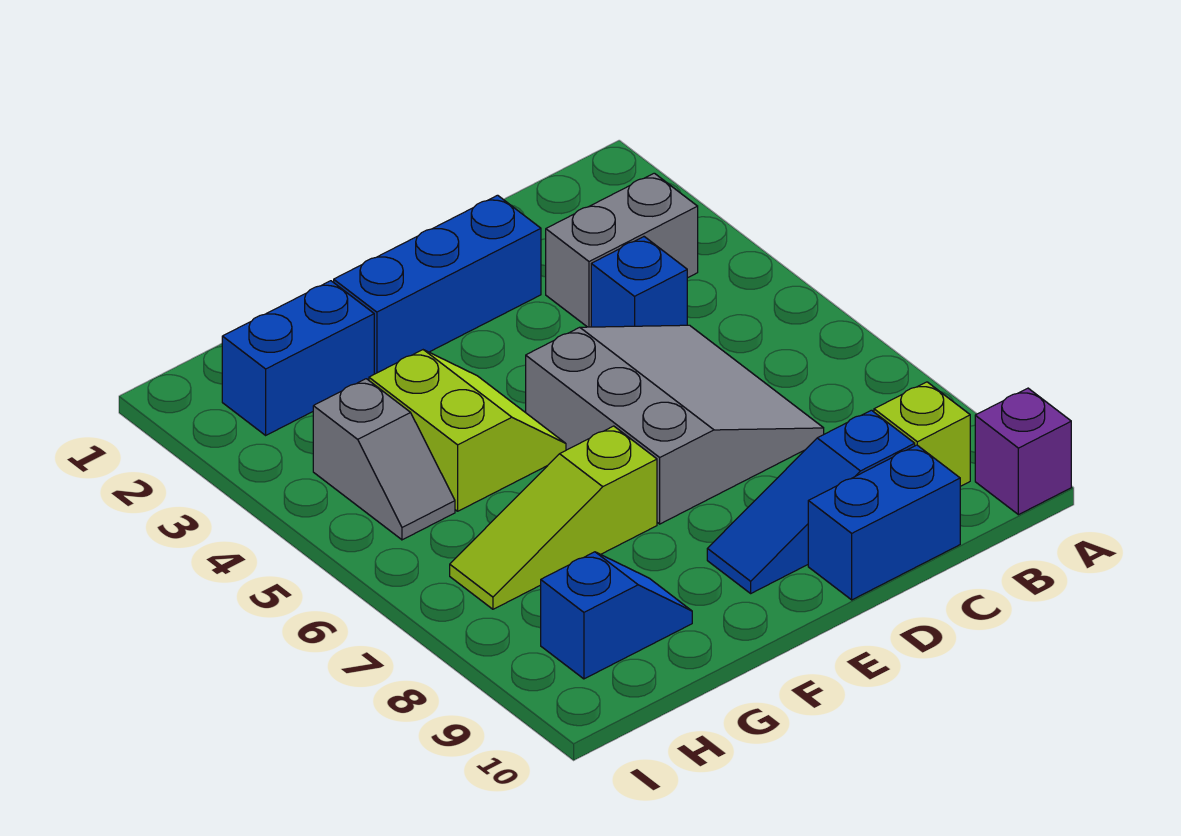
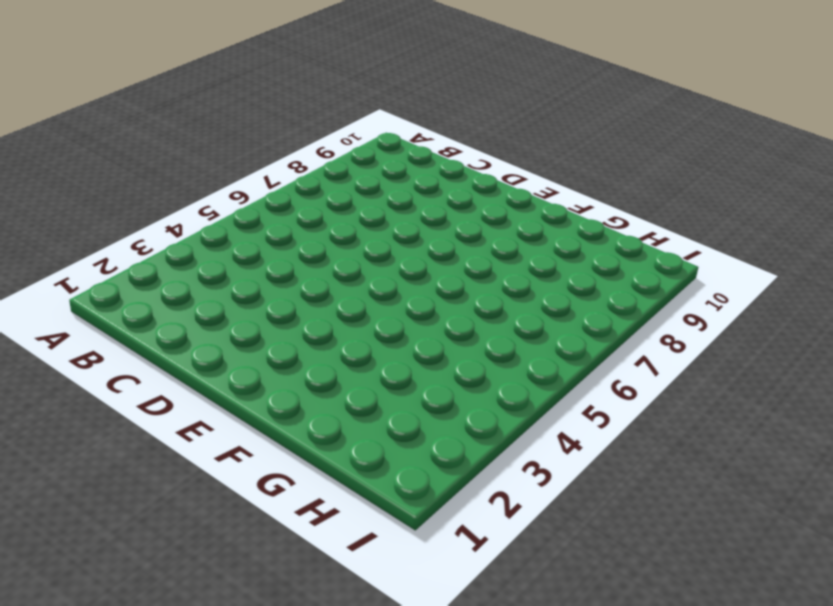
none -> purple brick A10 level 1
none -> grey brick B3:C3 level 1
none -> lime brick B9 level 1

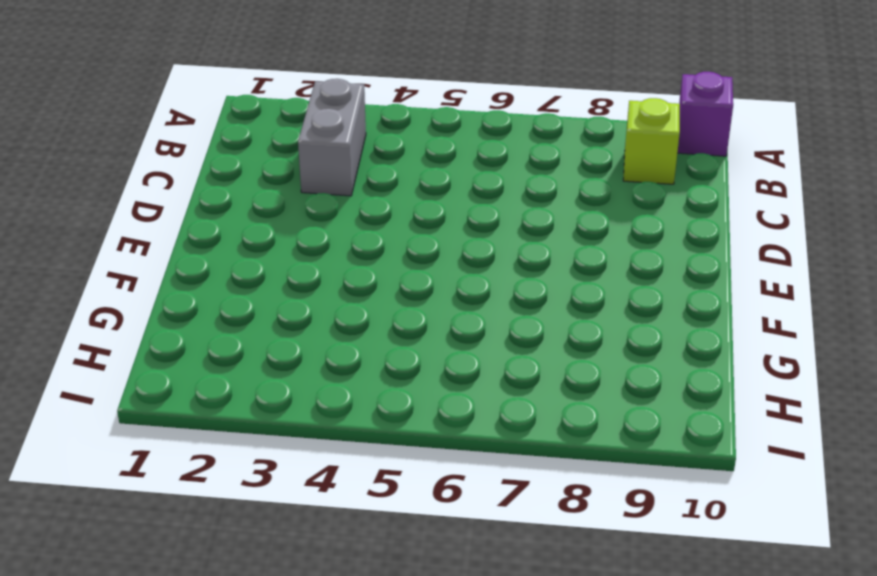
none -> blue brick C4 level 1
none -> grey slope C5:E7 level 1 top E
none -> blue slope C9:E9 level 1 top C

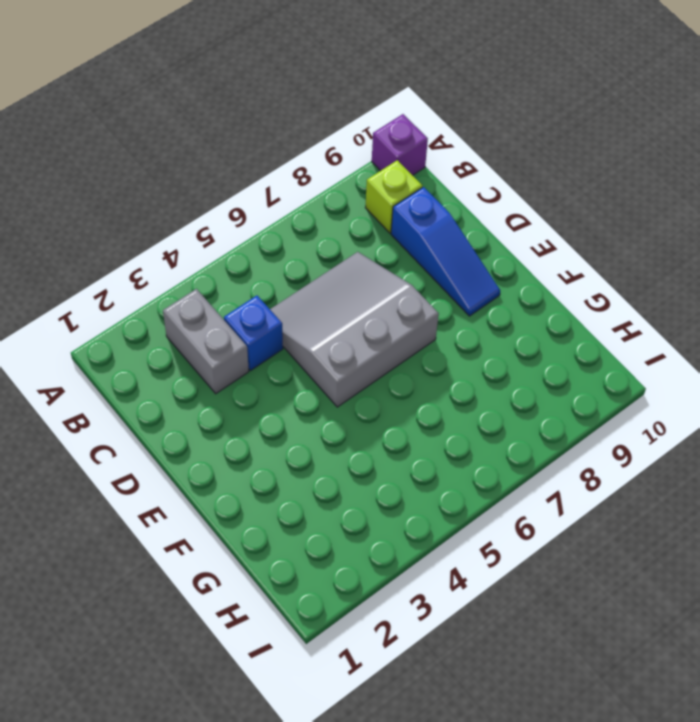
none -> blue brick C10:D10 level 1
none -> blue brick D2:F2 level 1
none -> lime slope F4:G5 level 1 top G

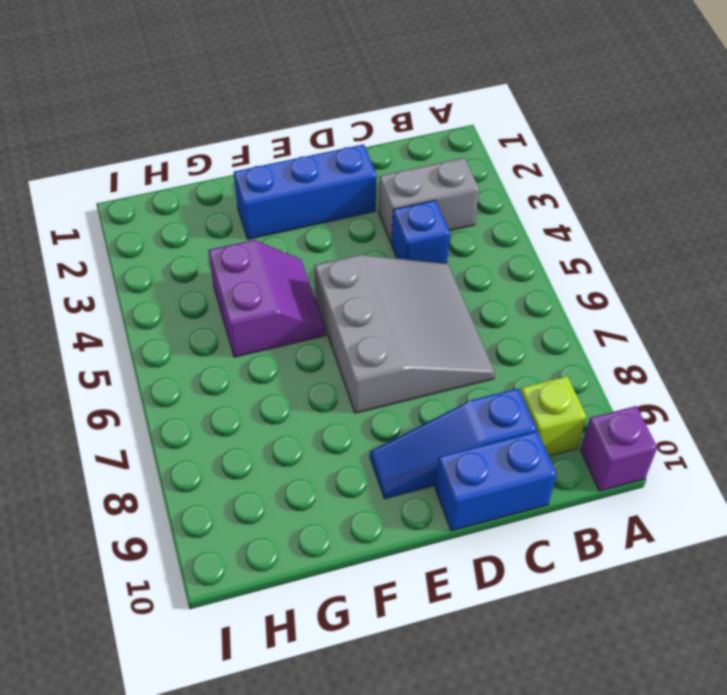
purple slope F4:G5 level 1 top G -> lime slope F4:G5 level 1 top G
none -> lime slope F7:H7 level 1 top F
none -> blue brick G2:H2 level 1
none -> blue slope G9:H9 level 1 top H

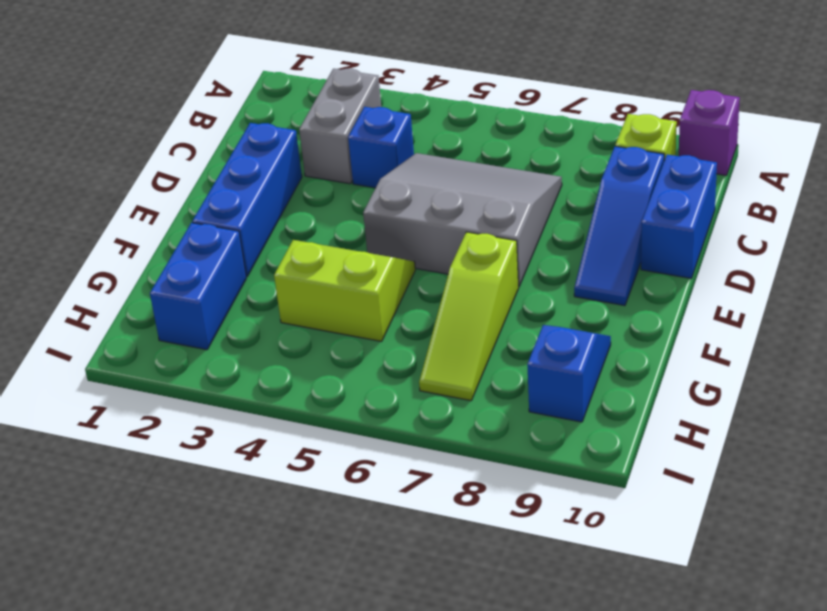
none -> grey slope H4:H5 level 1 top 4

